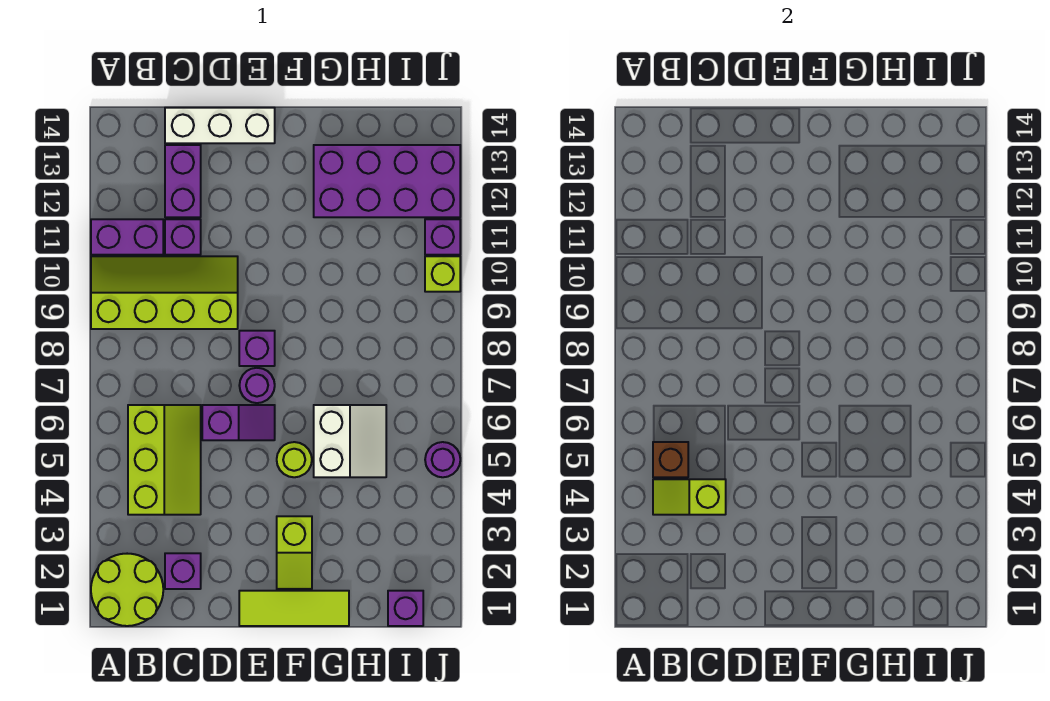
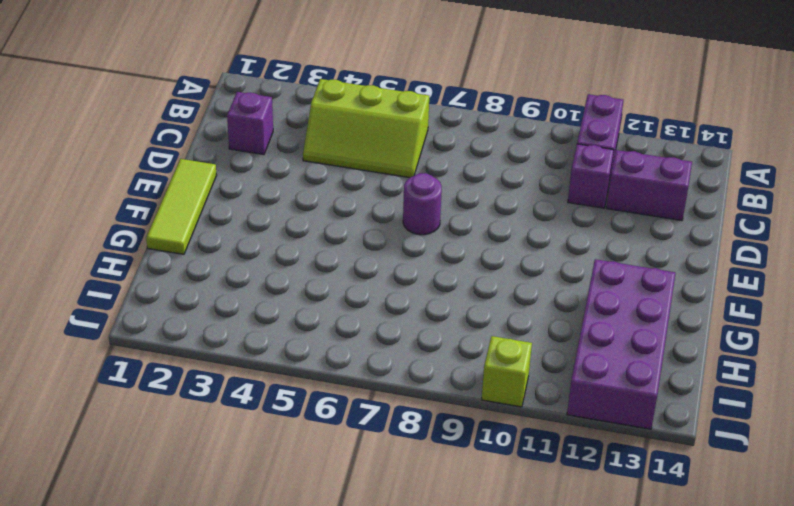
none -> lime round brick A1:B2 level 1
none -> lime slope A9:D10 level 1 top 9
none -> white brick C14:E14 level 1

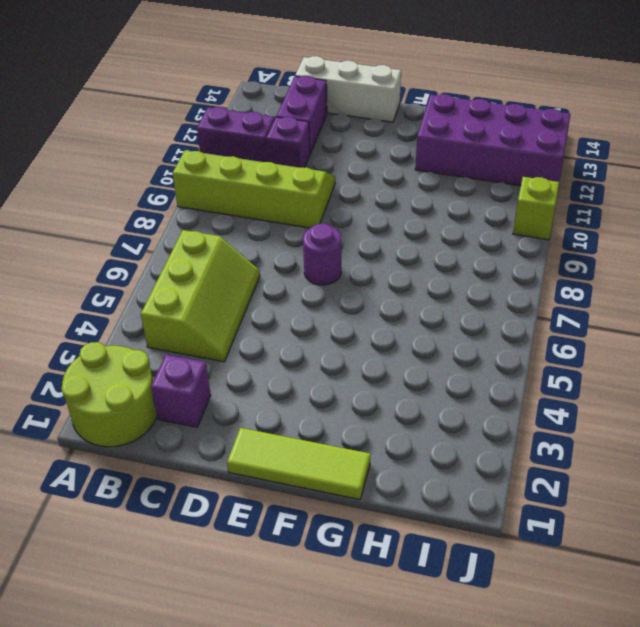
none -> purple slope D6:E6 level 1 top D
none -> purple brick E8 level 1
none -> lime slope F2:F3 level 1 top 3

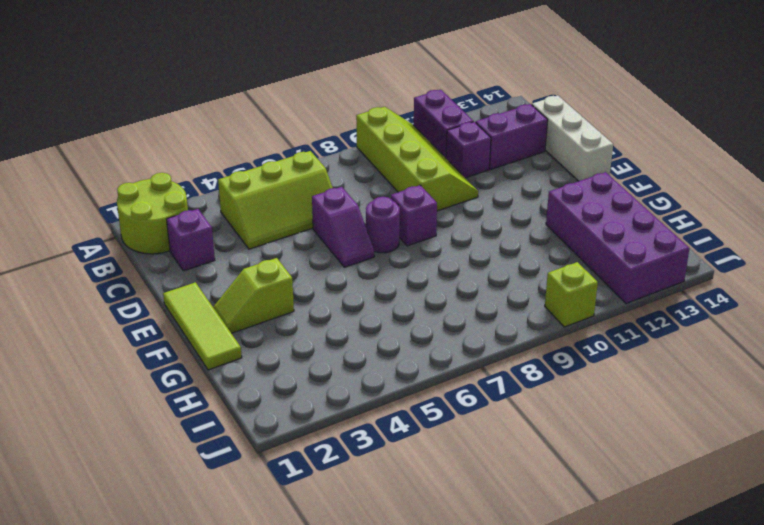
none -> lime round brick F5 level 1
none -> white slope G5:H6 level 1 top G
none -> purple brick I1 level 1

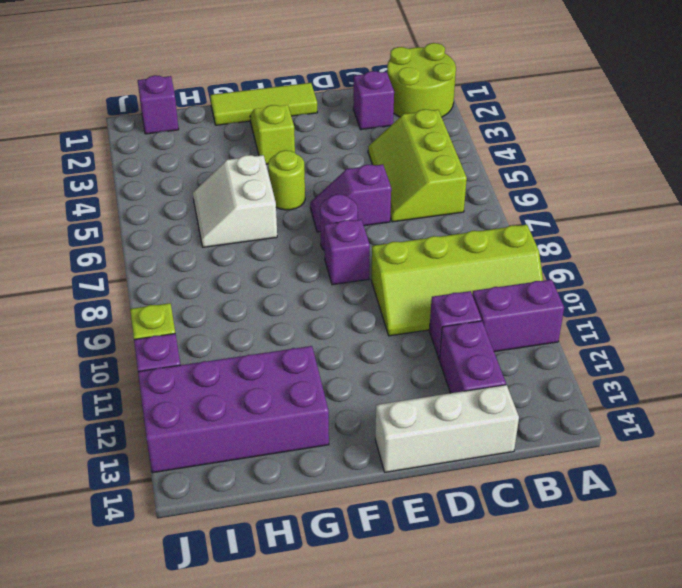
none -> purple round brick J5 level 1
none -> lime slope B4:C4 level 2 top C
none -> brown brick B5 level 2

